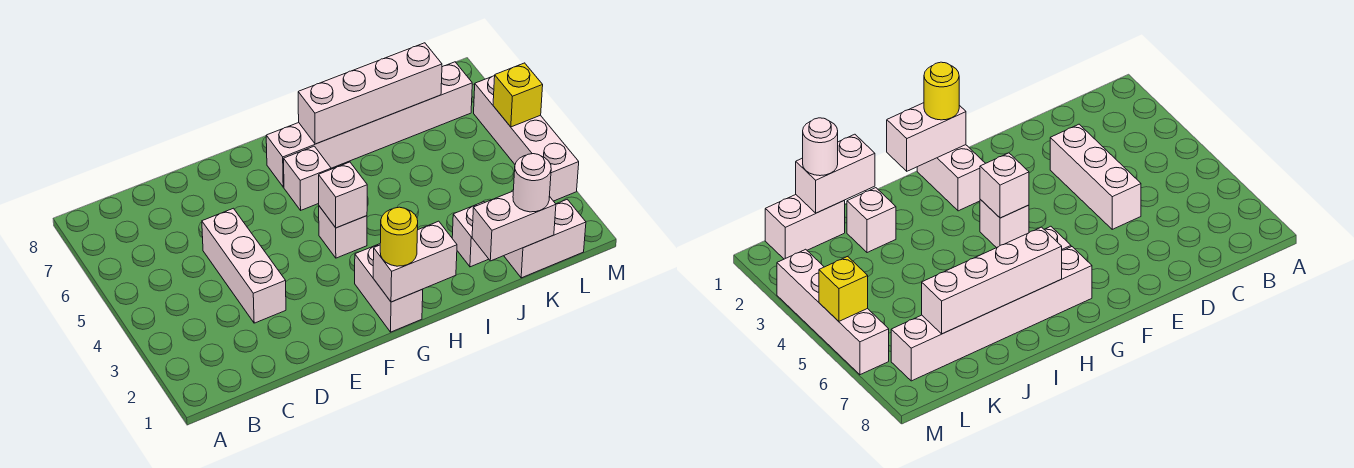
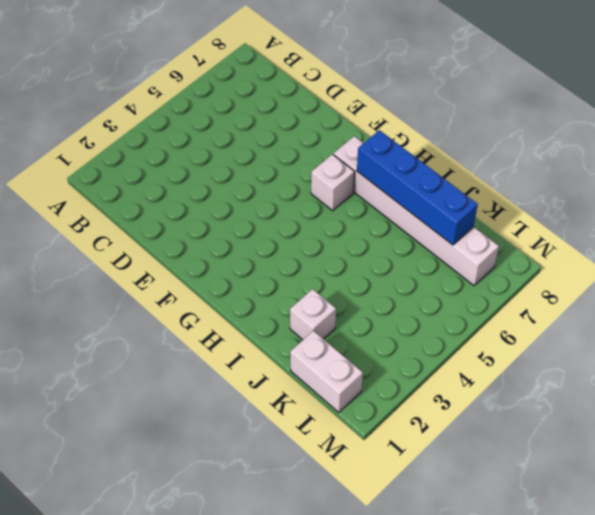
blue brick H7:K7 level 2 -> white brick H7:K7 level 2
none -> white brick D3:D5 level 1
none -> white brick G1:G2 level 1
none -> white brick G4 level 1

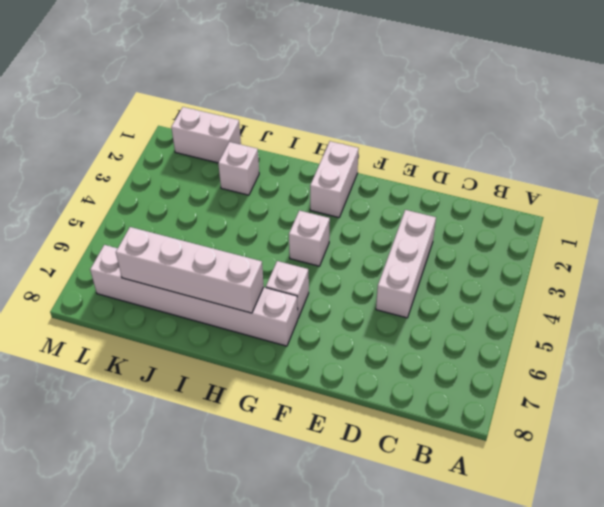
none -> white brick M3:M6 level 1
none -> white brick G1:H1 level 2
none -> white brick G4 level 2

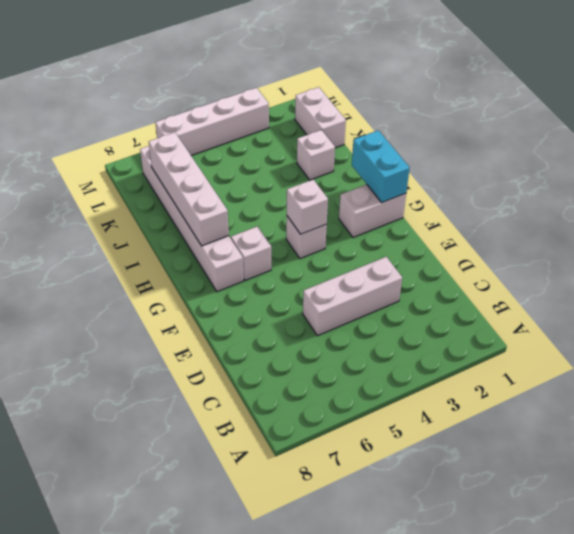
cyan brick G1:H1 level 2 -> white brick G1:H1 level 2
none -> white brick J1:K1 level 2
none -> yellow brick M5 level 2
none -> yellow round brick G1 level 3

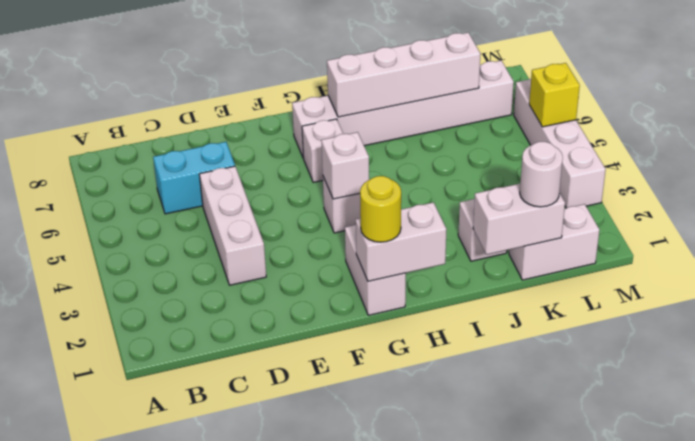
cyan brick C6:D6 level 1 -> none

